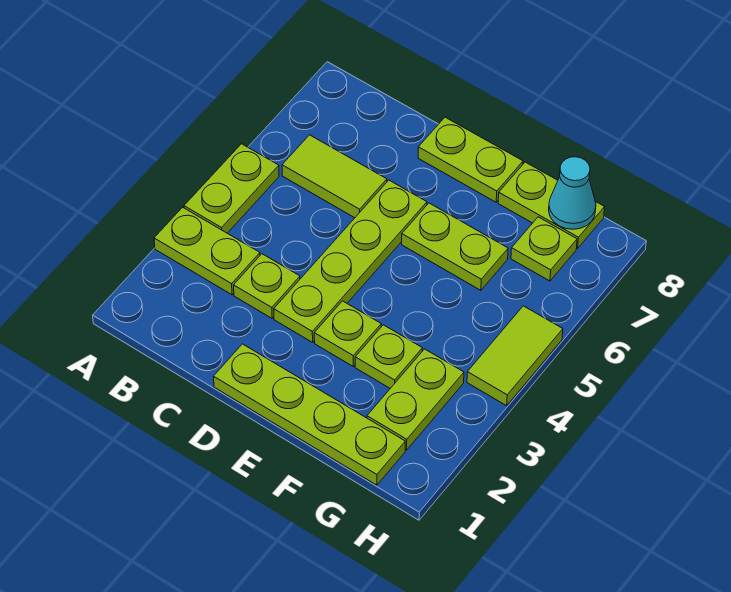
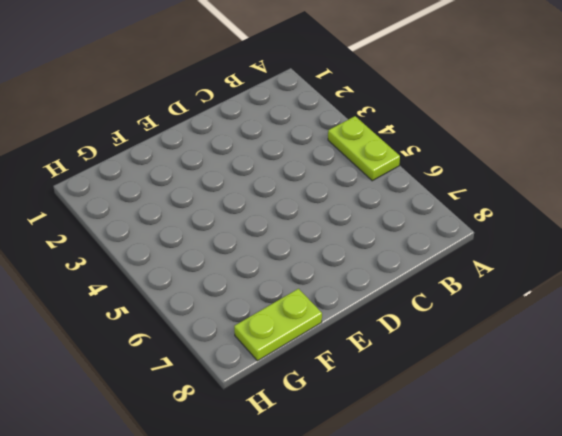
none -> lime plate A3:B3 level 1
none -> lime tile B6:C6 level 1
none -> lime plate C3 level 1

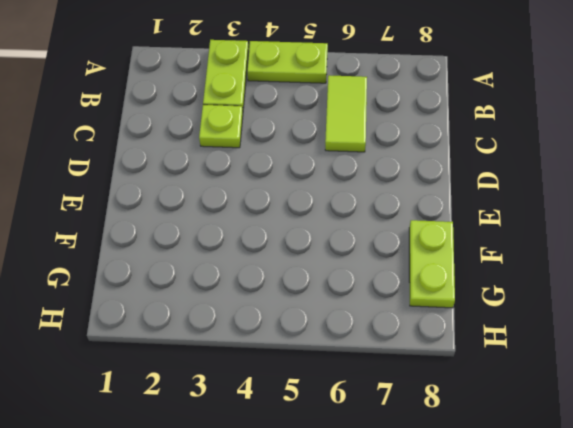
none -> lime plate D1:G1 level 1
none -> lime plate D3:D6 level 1
none -> lime plate D8:E8 level 1

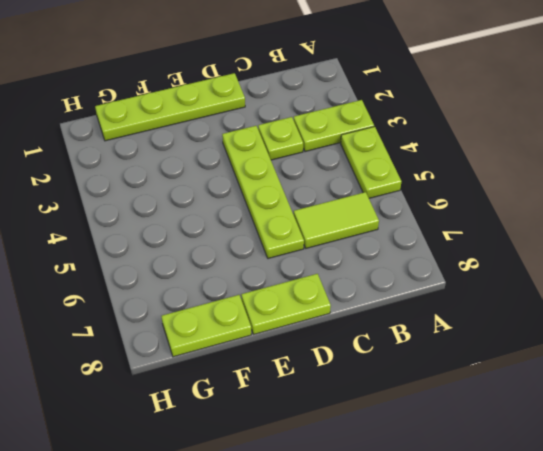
none -> lime plate E3 level 1
none -> lime plate E6:F6 level 1
none -> lime plate F3 level 1

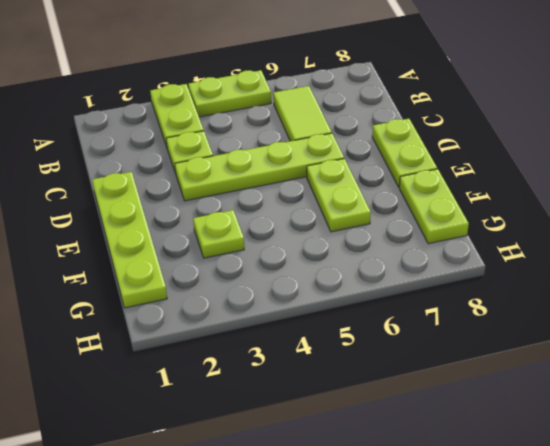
none -> lime plate E3 level 1
none -> lime plate G2:G3 level 1
none -> lime plate G7 level 1

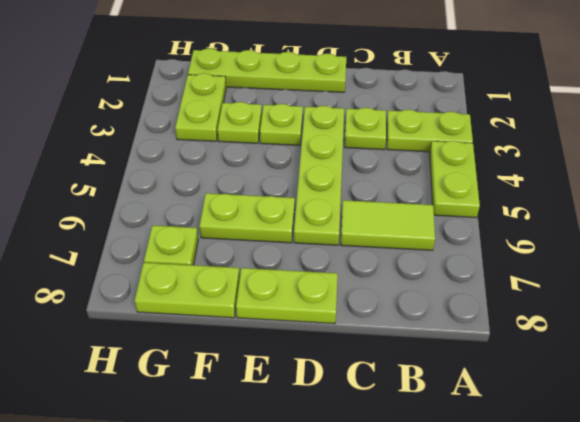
none -> lime tile H4:H5 level 1
none -> cyan cone G8 level 2

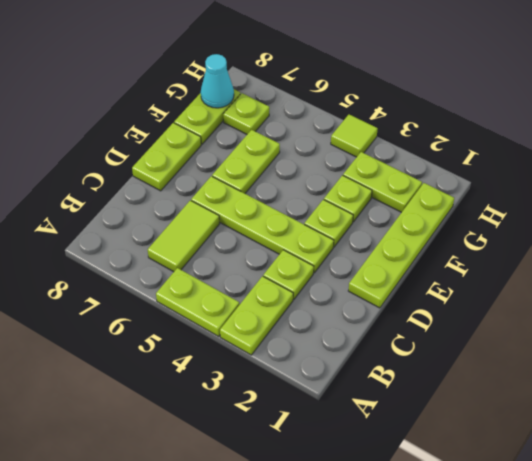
lime tile H4 level 1 -> lime tile H4:H5 level 1

